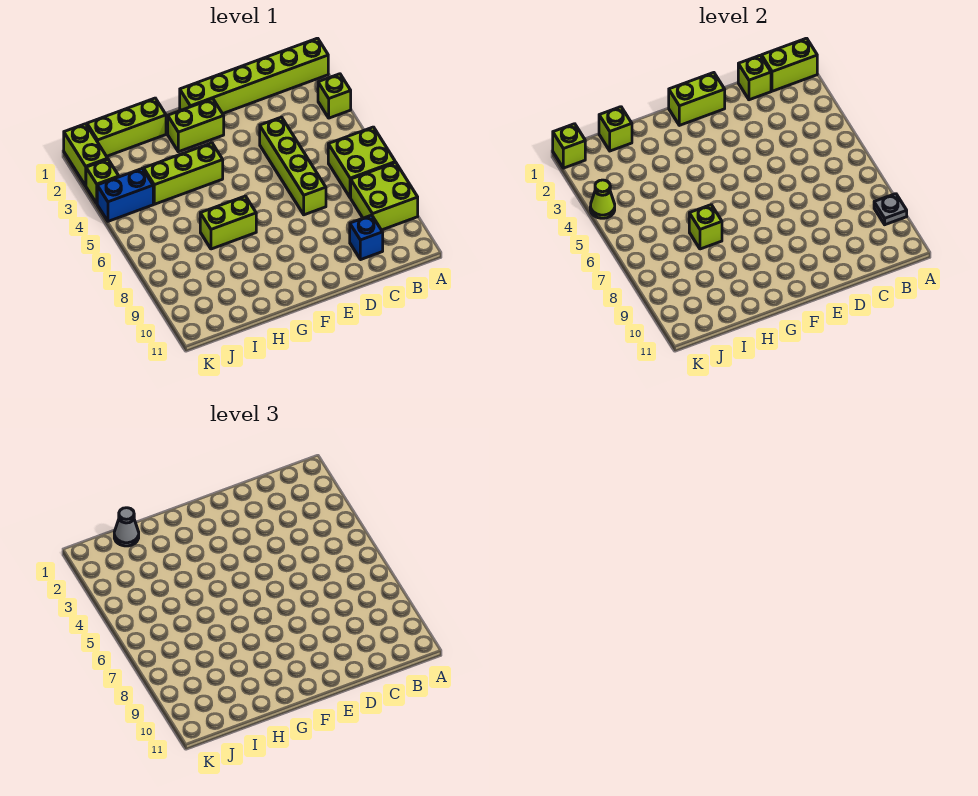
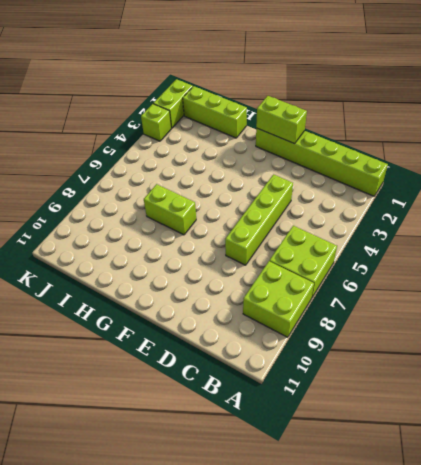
none -> lime brick A3 level 1
none -> blue brick C10 level 1
none -> lime brick F2:G2 level 1

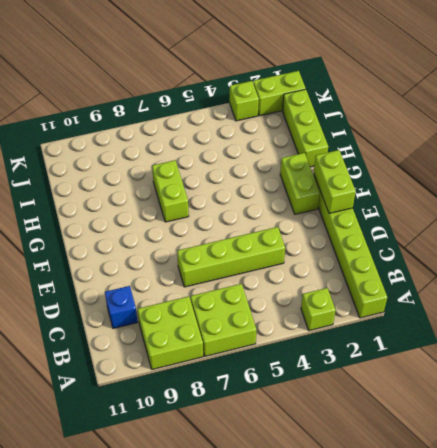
none -> lime brick G4:I4 level 1
none -> blue brick J4:K4 level 1
none -> lime brick A1:B1 level 2

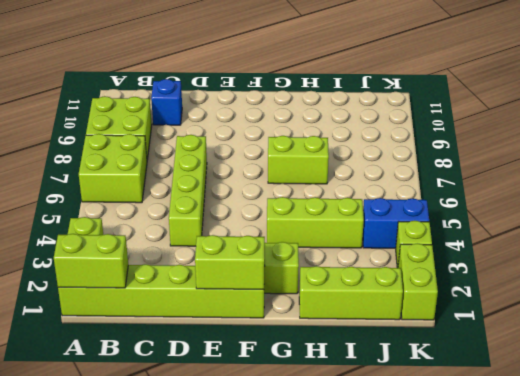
none -> grey plate A9 level 2
none -> lime brick C1 level 2
none -> lime brick H7 level 2

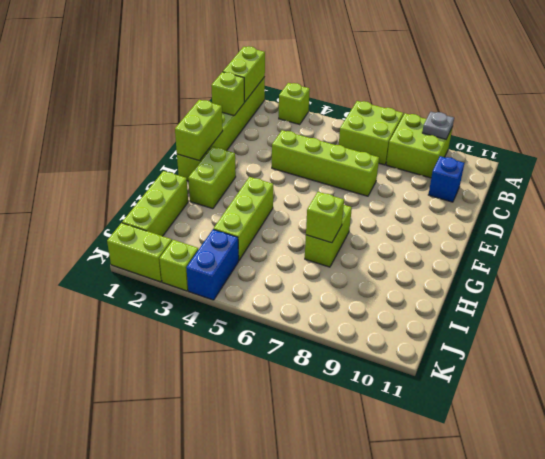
none -> lime brick I1 level 2
none -> lime brick K1 level 2
none -> lime cone K4 level 2

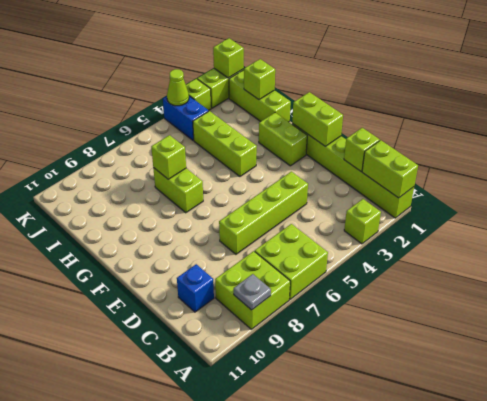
none -> grey cone I1 level 3

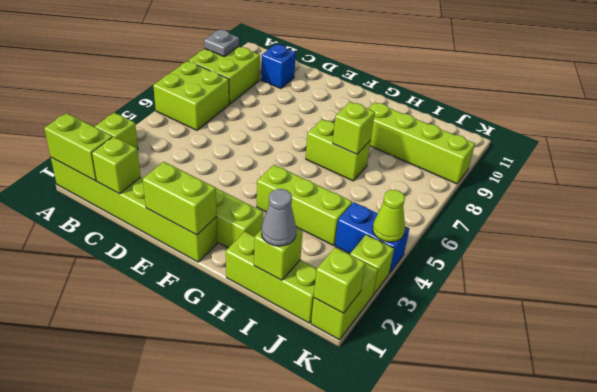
lime brick H9:K9 level 1 -> lime brick D4:D7 level 1

